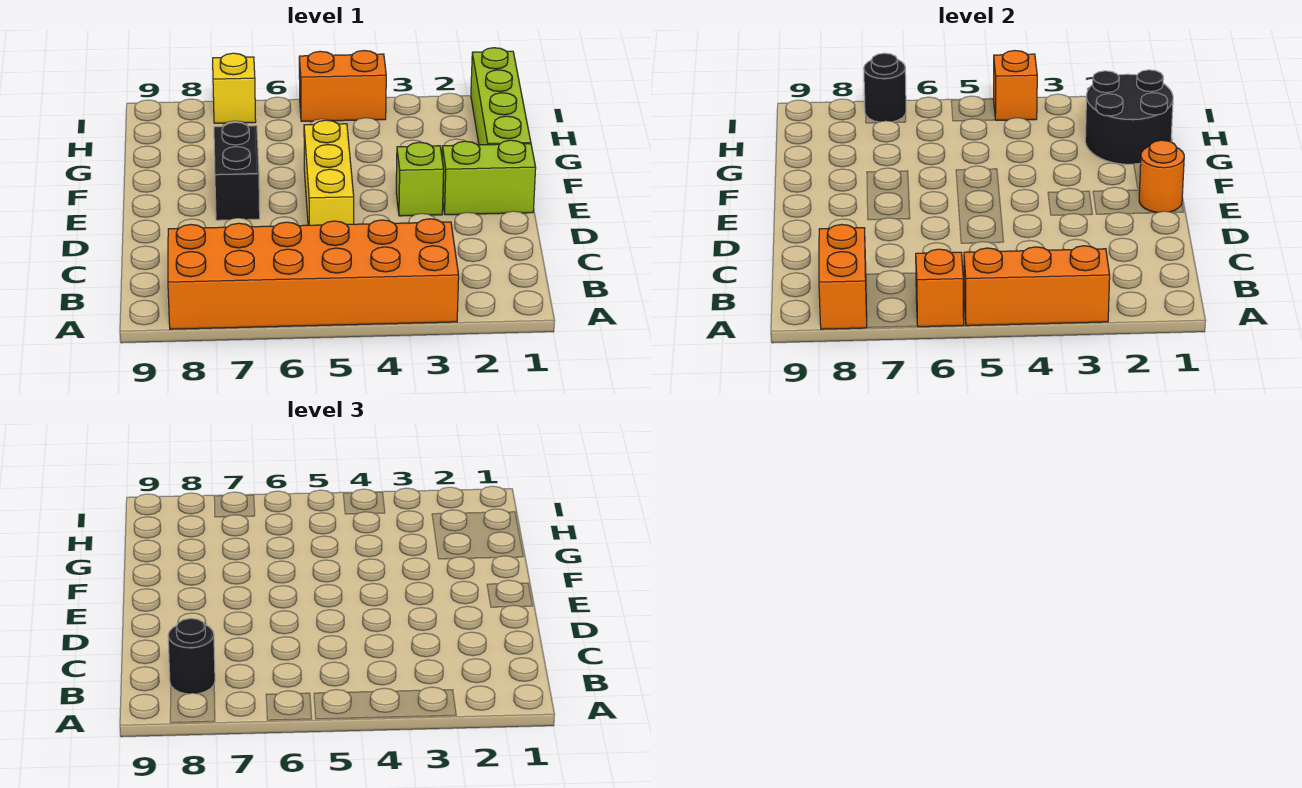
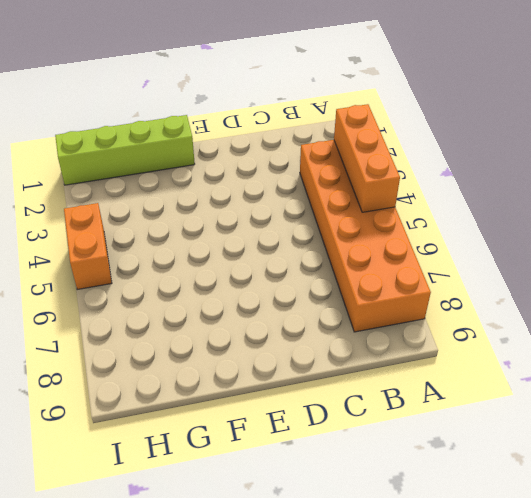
none -> yellow brick D5:F5 level 1
none -> lime brick E1:E2 level 1
none -> lime brick E3 level 1

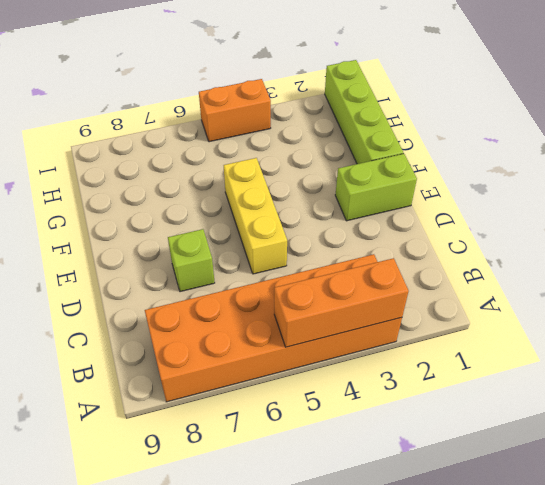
lime brick D7 level 1 -> lime brick E3 level 1
none -> black brick E7:F7 level 1
none -> yellow brick I7 level 1
none -> orange brick A6 level 2

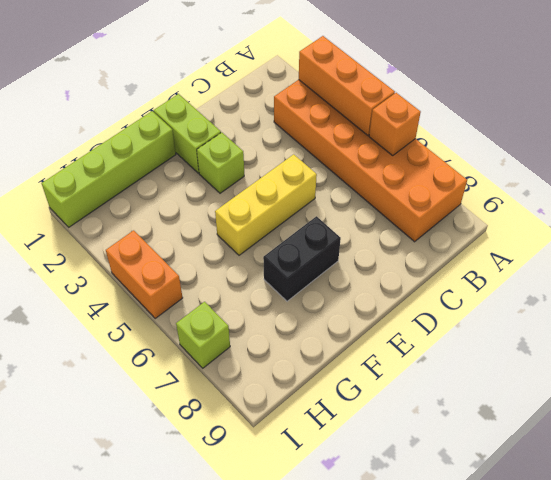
lime brick I7 level 1 -> yellow brick I7 level 1
none -> orange brick A8:B8 level 2
none -> orange round brick E1 level 2
none -> black round brick G1:H2 level 2

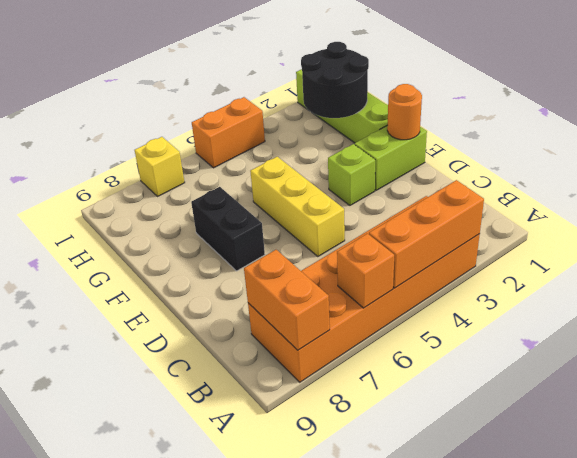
none -> orange brick I4 level 2
none -> black round brick I7 level 2
none -> black round brick B8 level 3

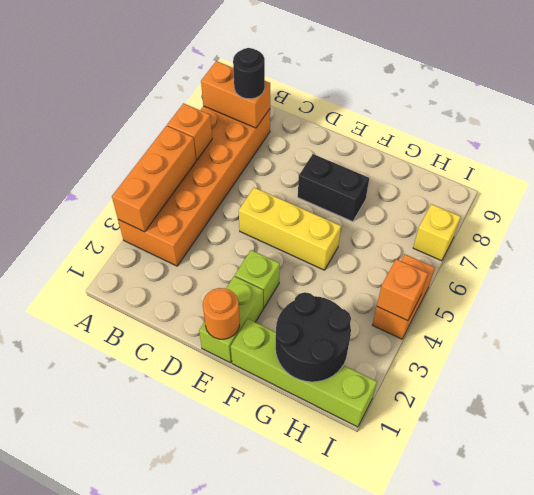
none -> black round brick I7 level 2

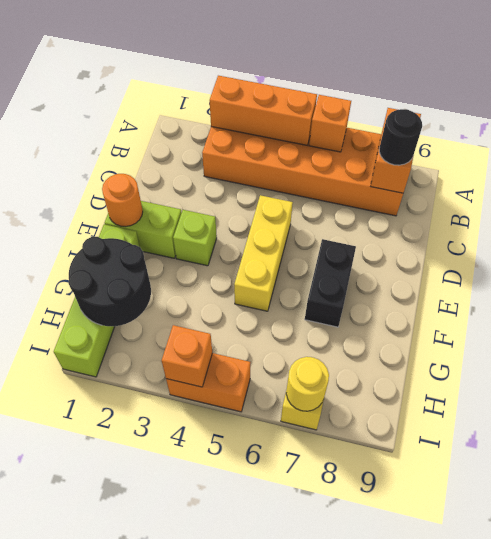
yellow round brick I7 level 2 -> black round brick I7 level 2

